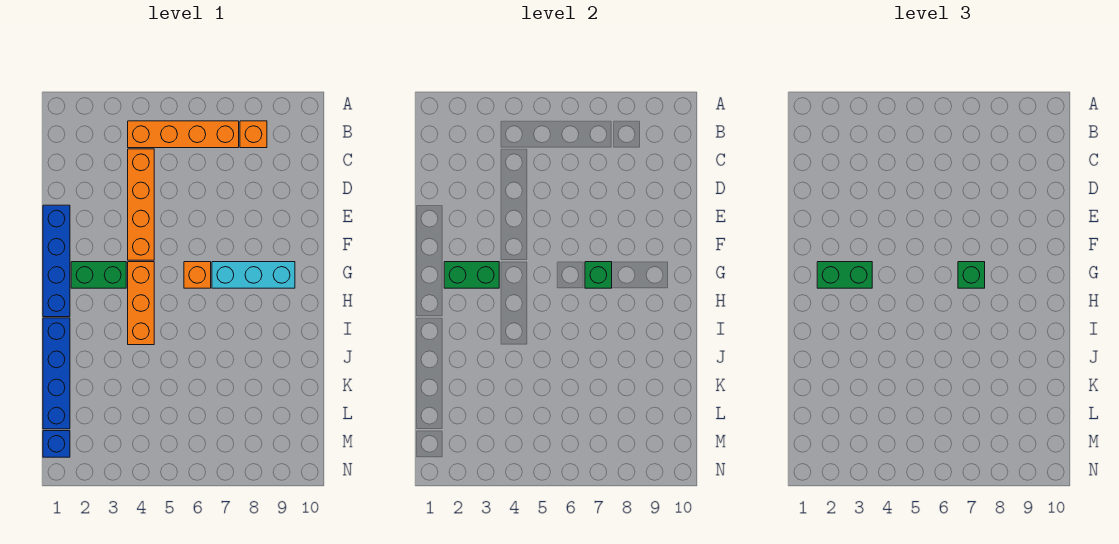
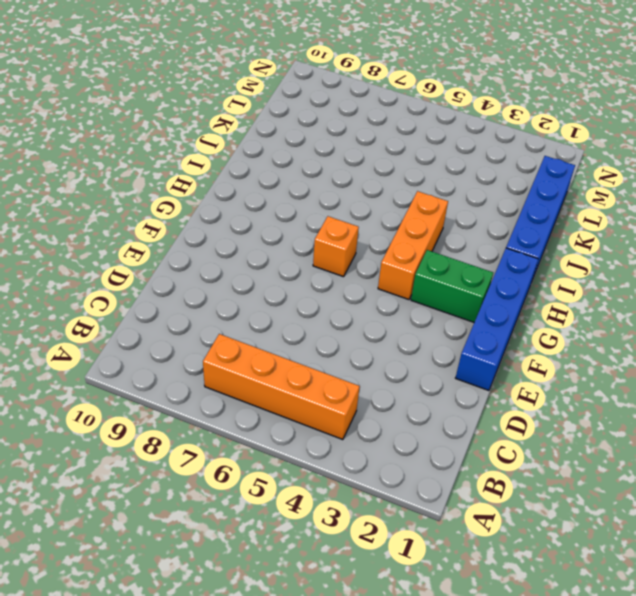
none -> orange brick B8 level 1
none -> orange brick C4:F4 level 1
none -> cyan brick G7:G9 level 1

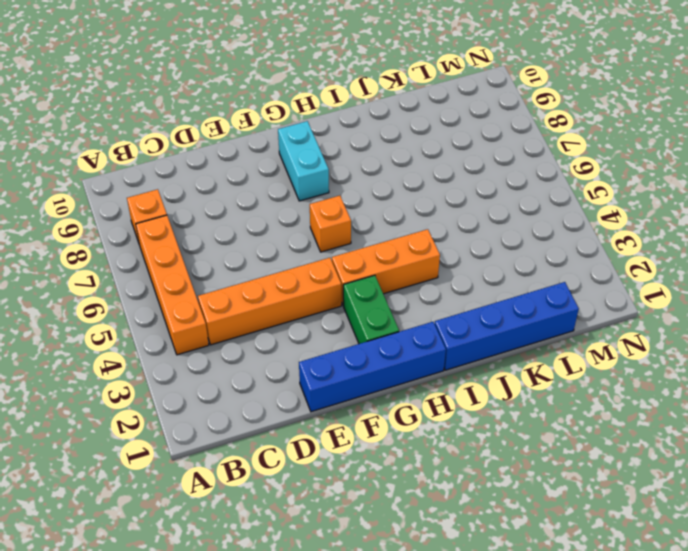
cyan brick G8:G9 level 1 -> cyan brick G7:G9 level 1
none -> blue brick M1 level 1
none -> green brick G2:G3 level 2
none -> green brick G7 level 2

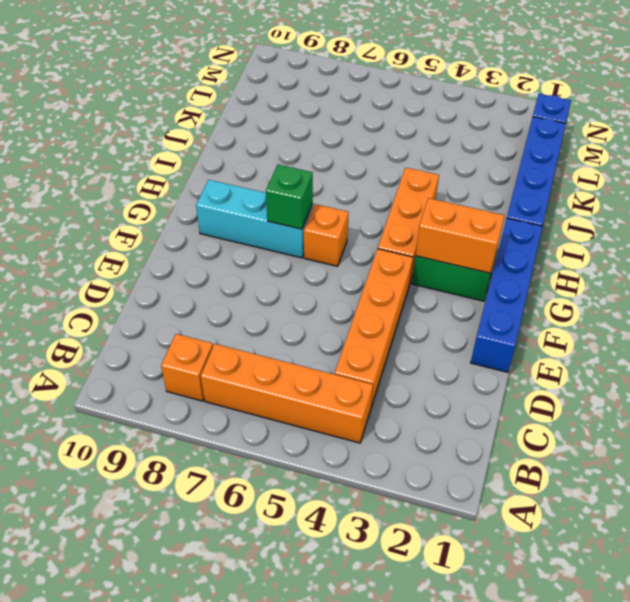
orange brick G2:G3 level 2 -> green brick G2:G3 level 2
none -> green brick G2:G3 level 3
none -> green brick G7 level 3

